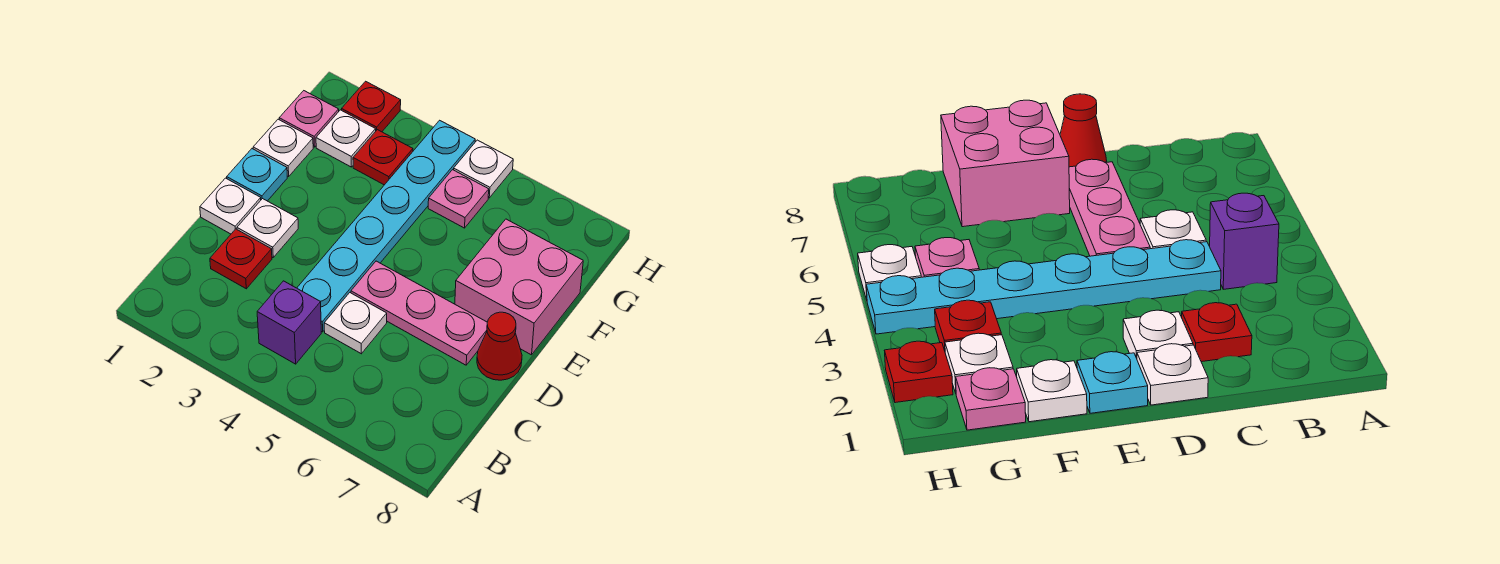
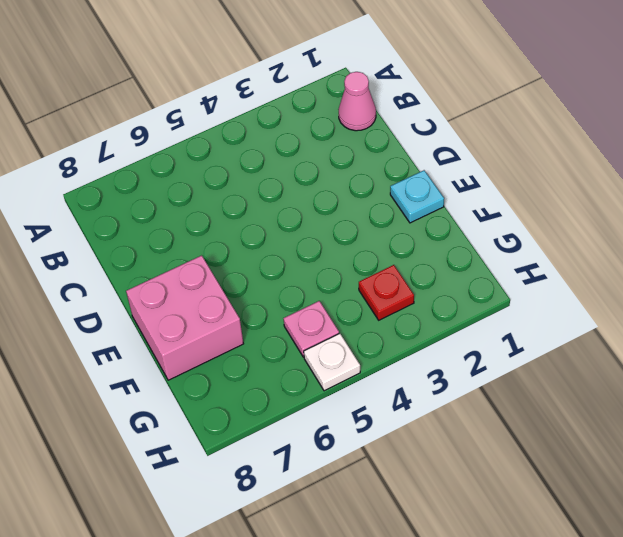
pink cone B1 level 1 -> none
none -> purple brick B4 level 1
none -> red plate C2 level 1
none -> cyan plate C4:H4 level 1

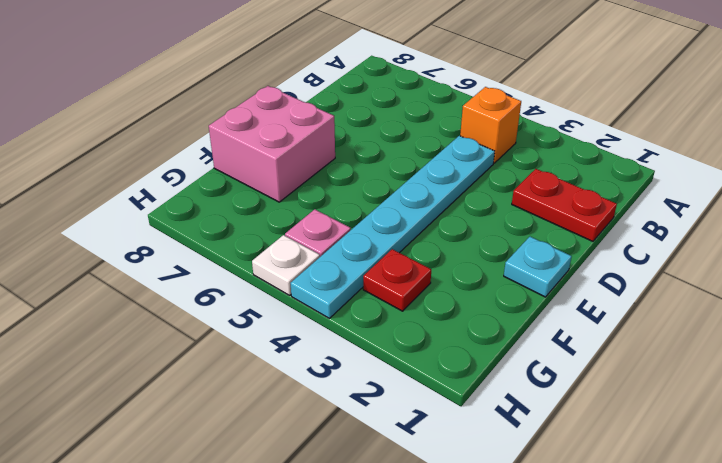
orange brick B4 level 1 -> purple brick B4 level 1
red plate C1:C2 level 1 -> red plate C2 level 1
none -> white plate C5 level 1
none -> white plate D1 level 1
none -> white plate D2 level 1

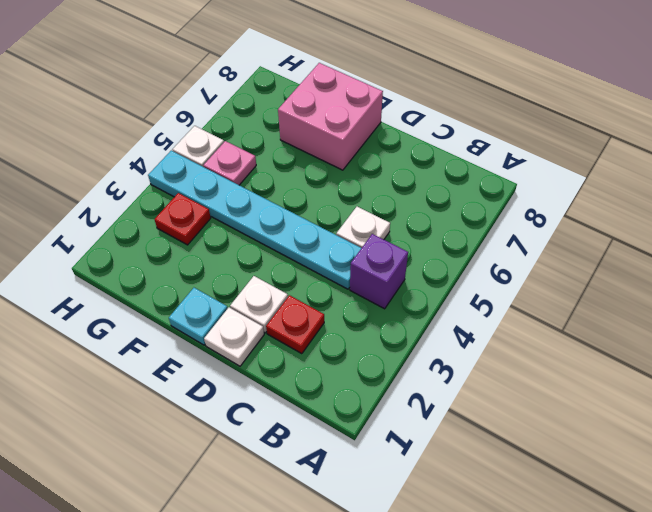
none -> pink plate D5:D7 level 1
none -> red cone D8 level 1
none -> white plate F1 level 1

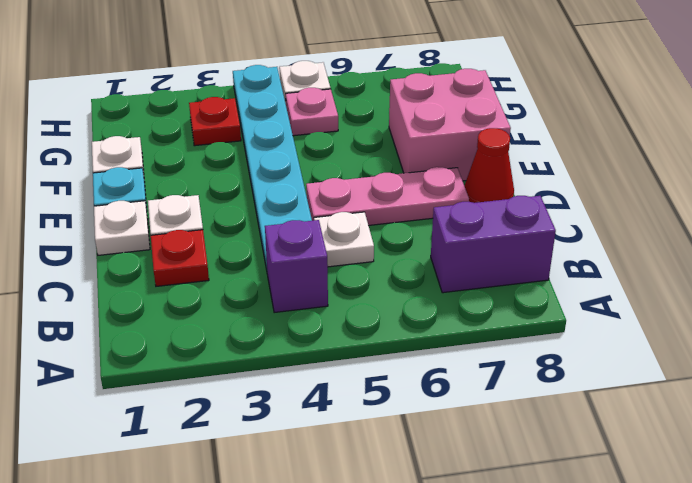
purple brick B7:B8 level 1 -> none
none -> pink plate G1 level 1
none -> white plate G2 level 1
none -> red plate H2 level 1

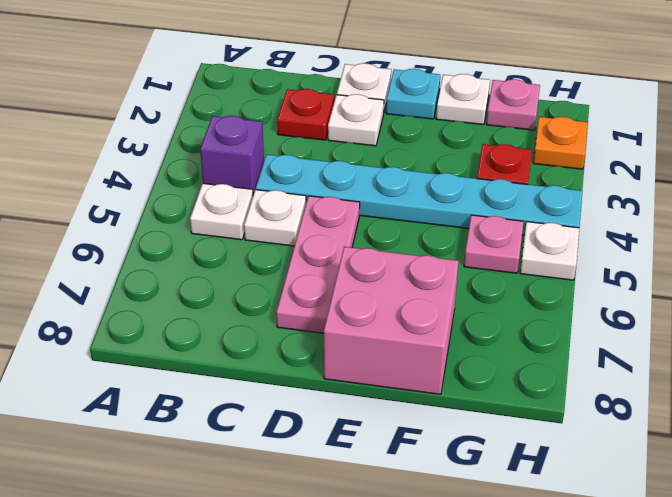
white plate B5 level 1 -> white plate G2 level 1
orange plate H2 level 1 -> red plate H2 level 1
none -> red cone D8 level 1

